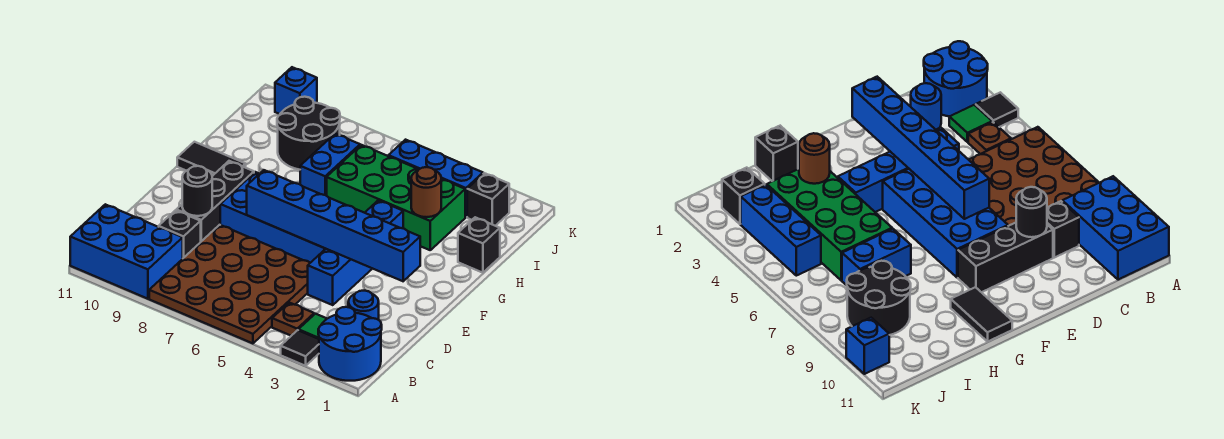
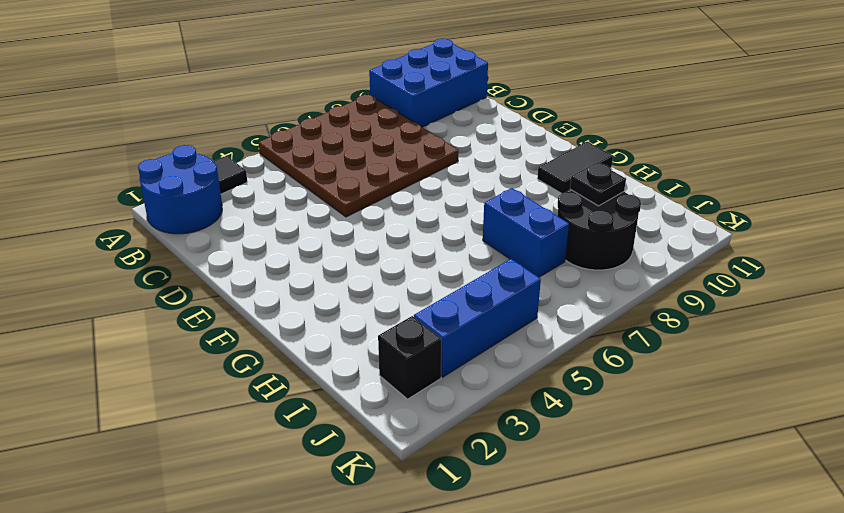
black plate I9 level 2 -> none
none -> green tile B3 level 1
none -> brown plate B4 level 1
none -> blue round brick C2 level 1

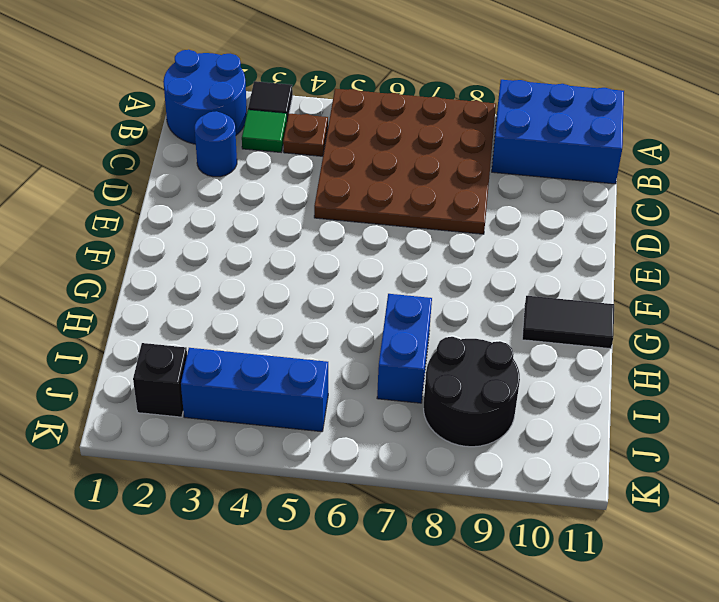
none -> black brick C9 level 1
none -> blue brick D4:G4 level 1
none -> black brick D9:F9 level 1

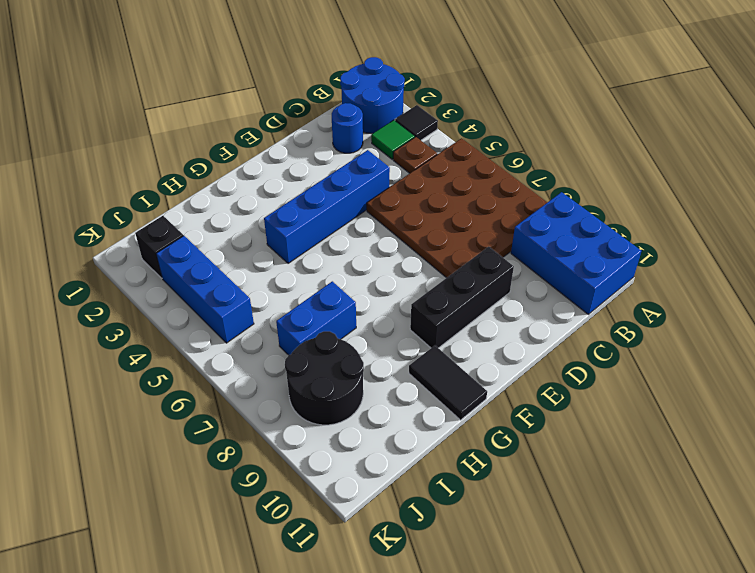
none -> black brick C9 level 1
none -> blue brick E5:F8 level 1
none -> black brick H1 level 1

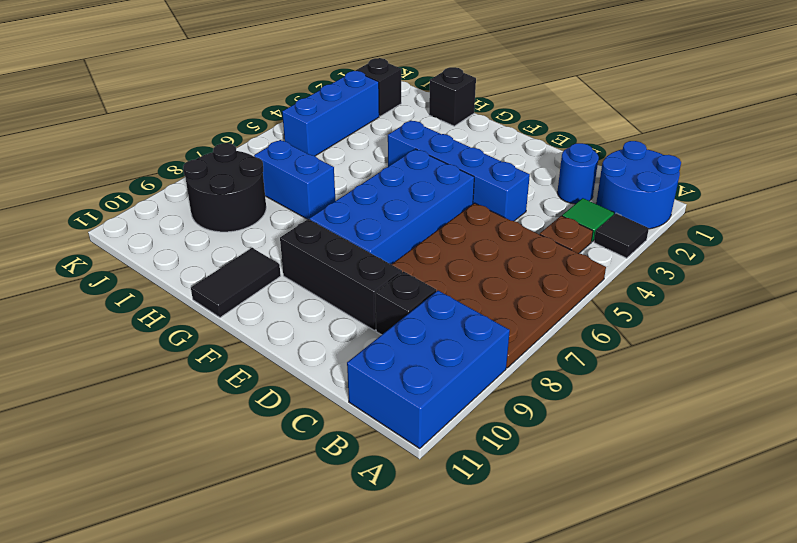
none -> green brick H3:I6 level 1
none -> blue brick K10 level 1
none -> black round brick D9 level 2

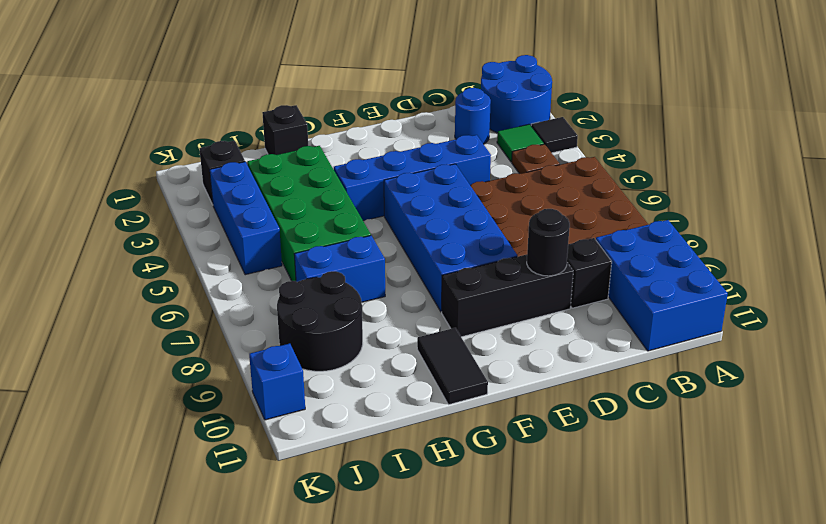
none -> blue brick E2:E7 level 2
none -> brown round brick H3 level 2

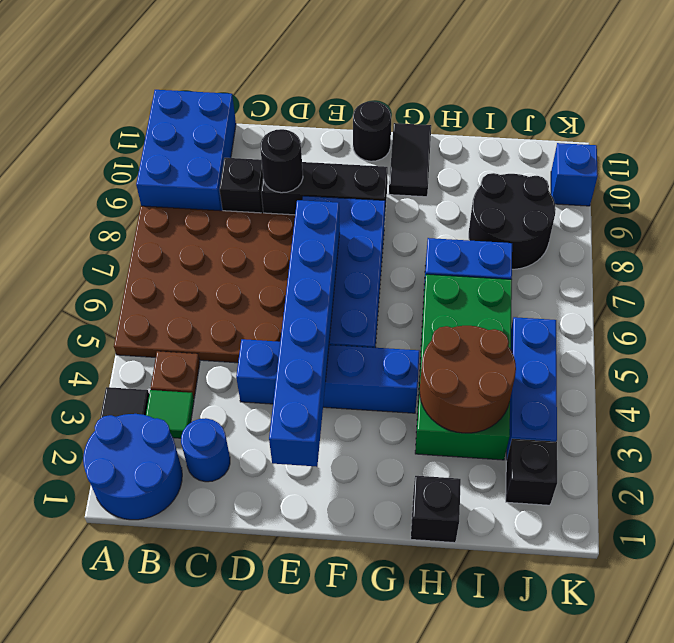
black round brick F11 level 1 -> none
brown round brick H3:I4 level 2 -> brown round brick H3 level 2

